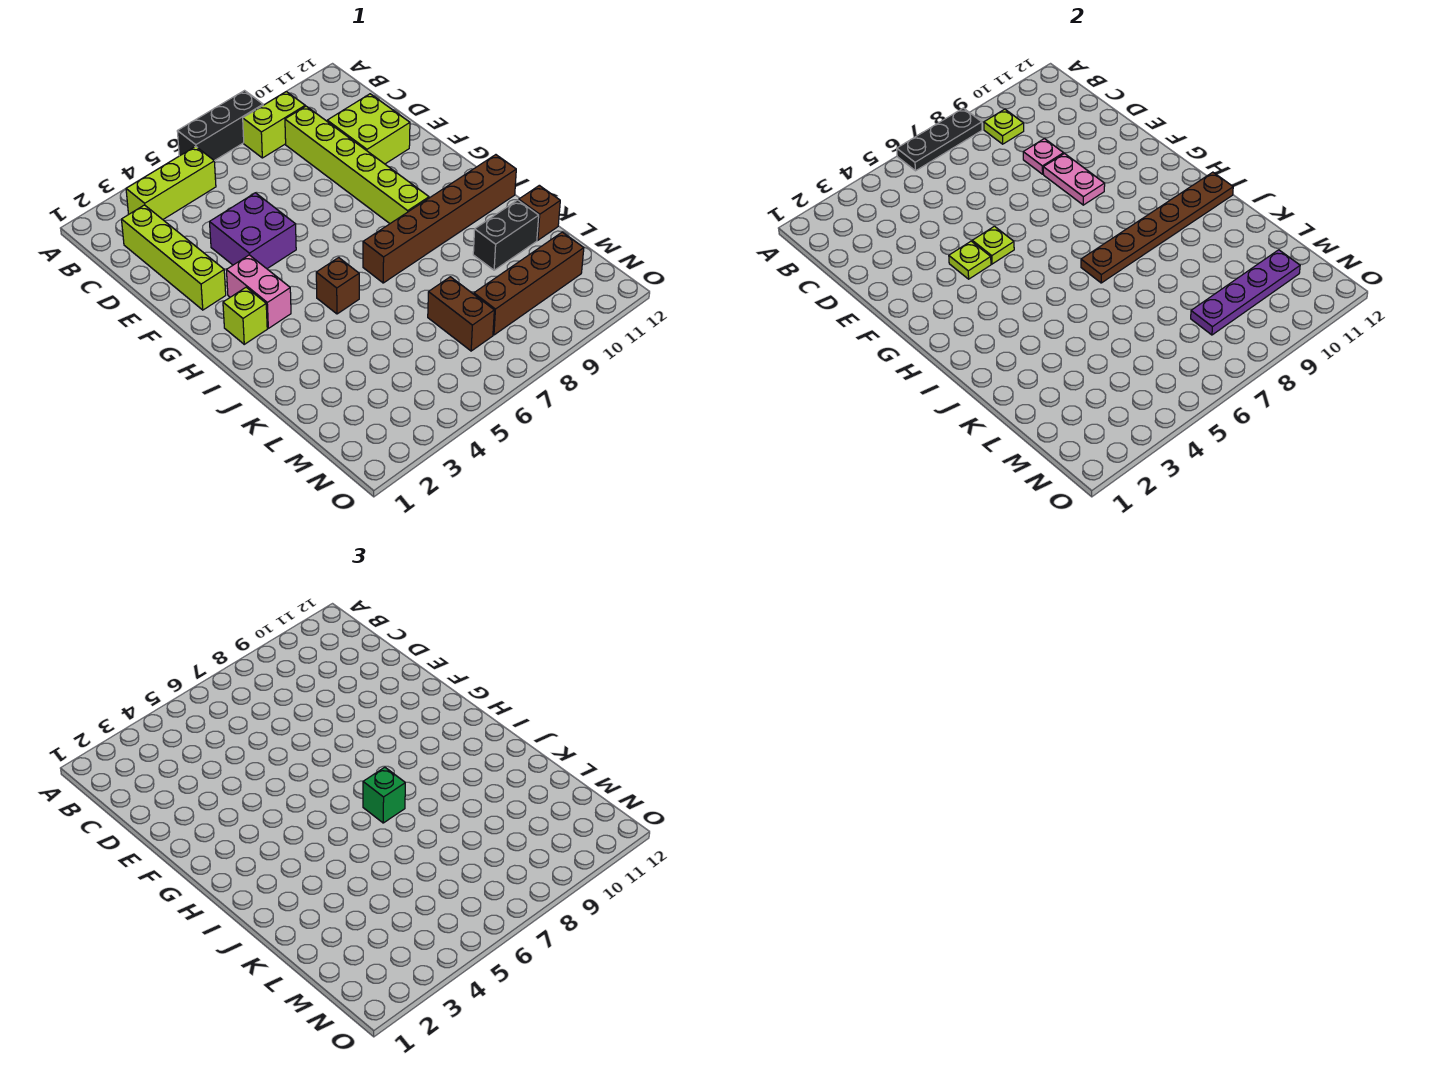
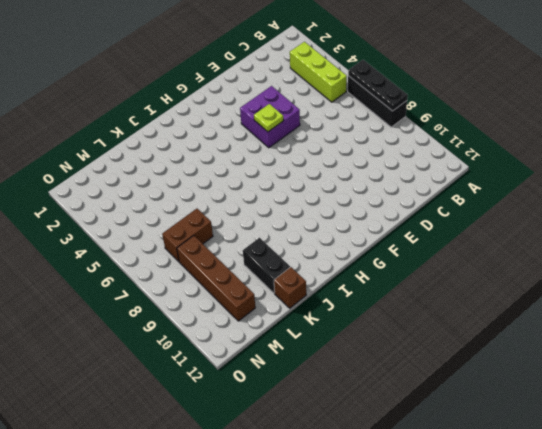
none -> lime brick B8:B9 level 1
none -> lime brick C2:F2 level 1
none -> lime brick C9:H9 level 1

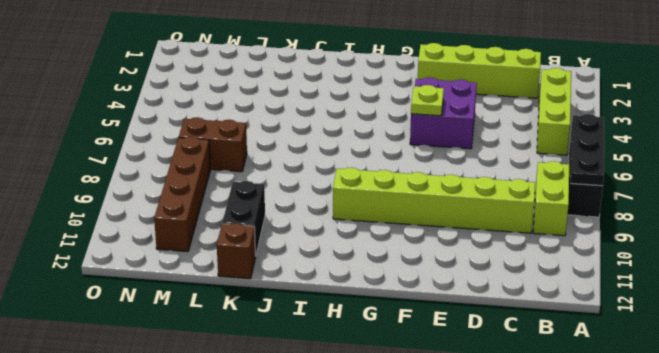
none -> lime brick D10:E11 level 1
none -> pink brick G3:H3 level 1
none -> lime brick H2 level 1

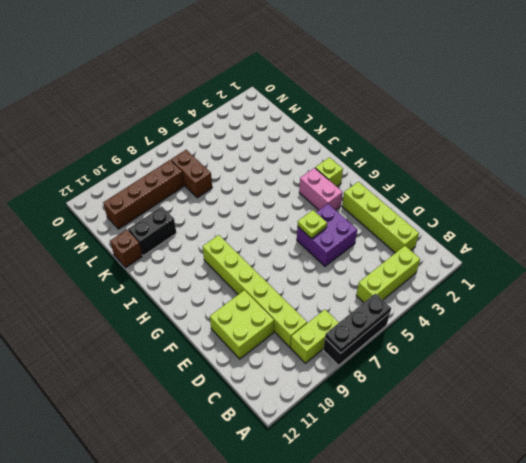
none -> brown brick I5 level 1
none -> brown brick I7:I12 level 1
none -> lime plate B9 level 2

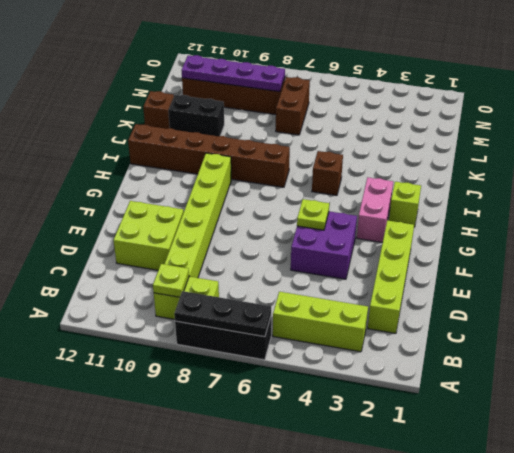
none -> pink plate D9 level 2
none -> pink plate E9:F9 level 2
none -> lime plate F4 level 2

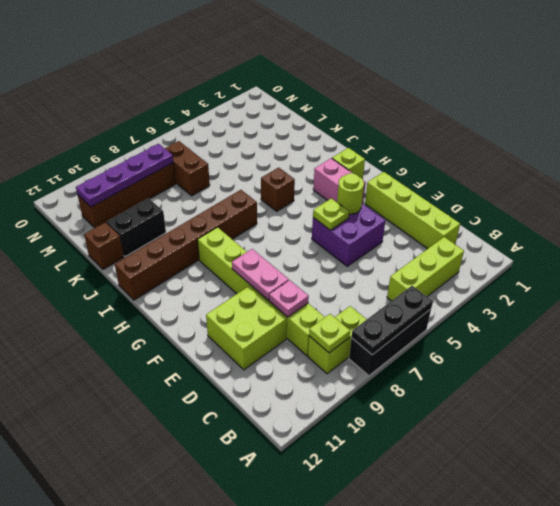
lime round brick F4 level 2 -> lime plate F4 level 2
none -> brown plate I7:I12 level 2
none -> green brick I7 level 3

